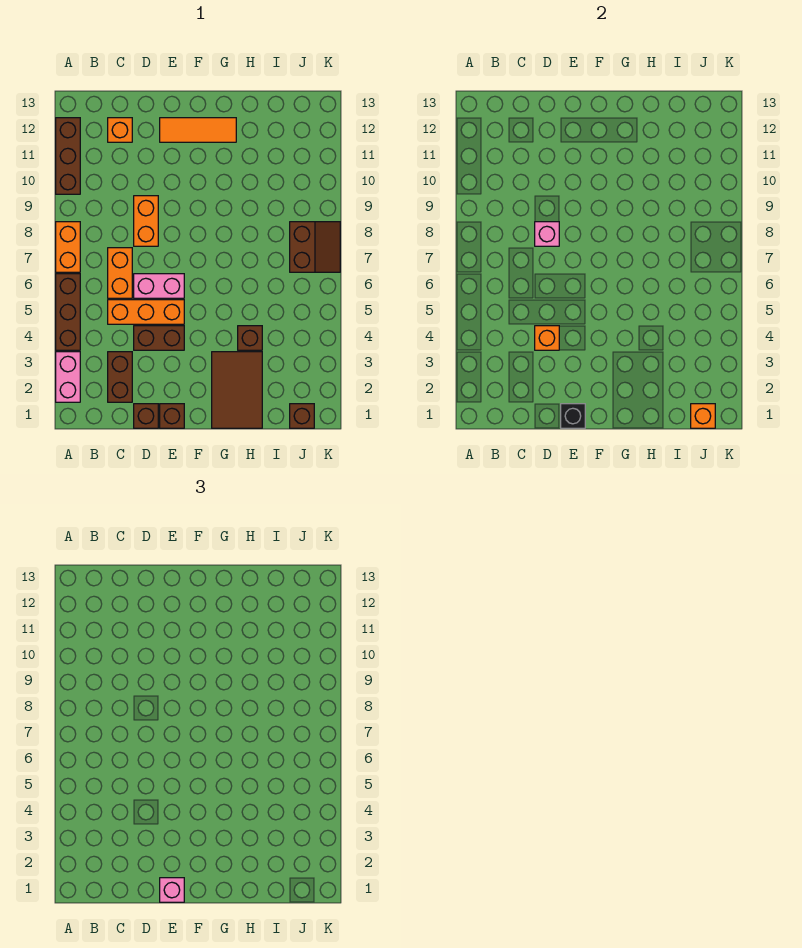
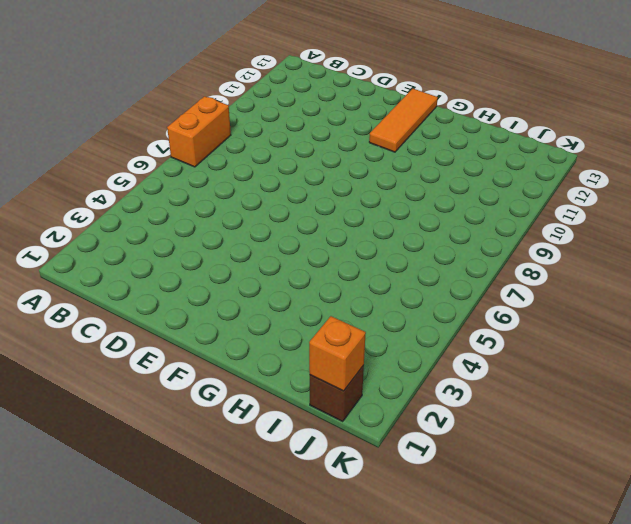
orange tile F11:F13 level 1 -> orange tile E12:G12 level 1
none -> pink brick A2:A3 level 1
none -> brown brick A4:A6 level 1
none -> brown brick A10:A12 level 1

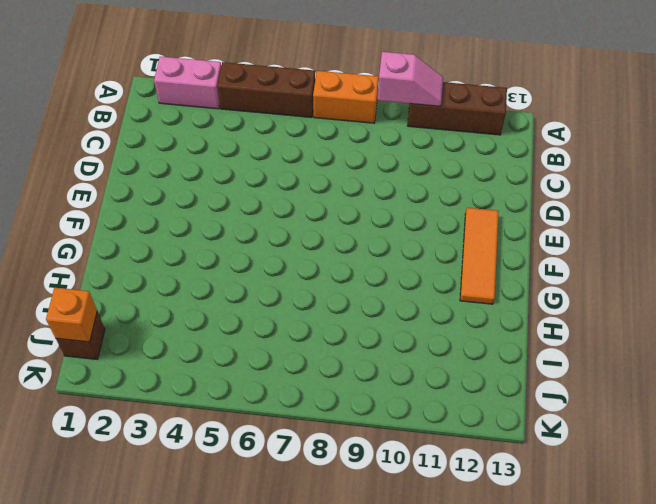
pink slope A9:A10 level 2 top 9 -> none
none -> brown brick C2:C3 level 1
none -> orange brick C5:E5 level 1
none -> orange brick C6:C7 level 1

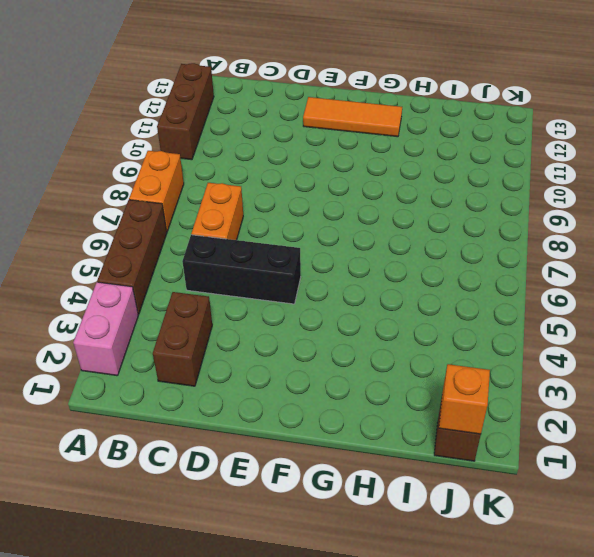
black brick C5:E5 level 1 -> orange brick C5:E5 level 1
none -> orange brick C12 level 1
none -> brown brick D1 level 1
none -> brown brick D4:E4 level 1

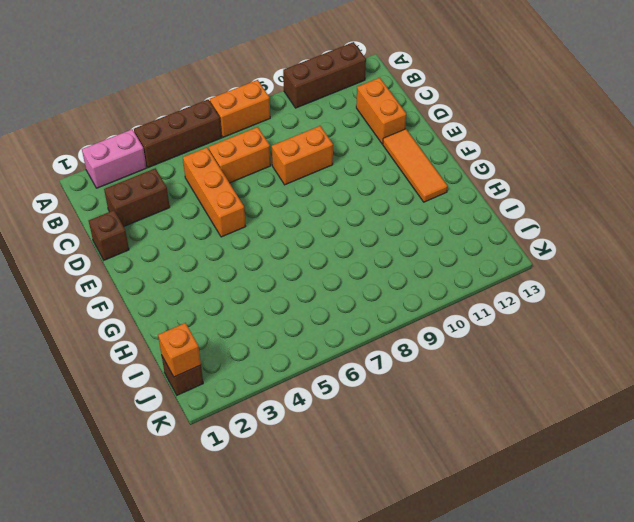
orange brick C12:D12 level 1 -> orange brick C12 level 1
none -> brown brick D4:E4 level 1
none -> pink brick D6:E6 level 1
none -> brown brick E1 level 1

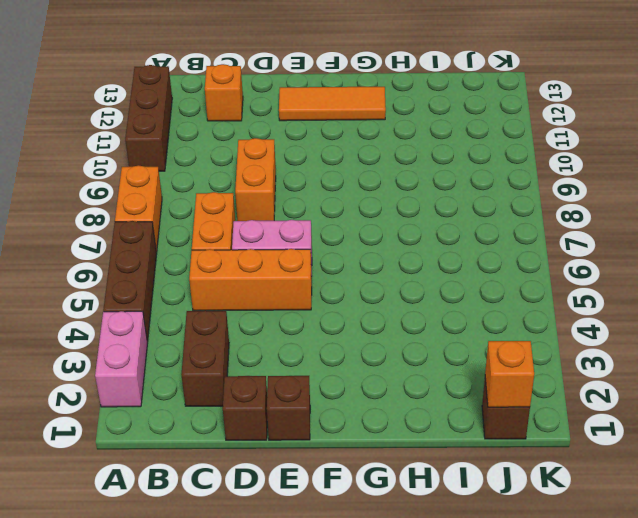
none -> brown brick D4:E4 level 1
none -> brown tile G1:H3 level 1
none -> brown brick H4 level 1

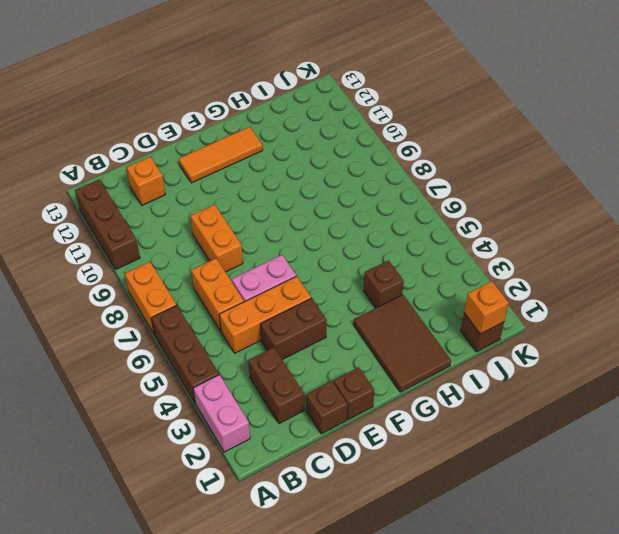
none -> brown slope J7:K8 level 1 top J
none -> orange brick D4 level 2
none -> pink brick D8 level 2

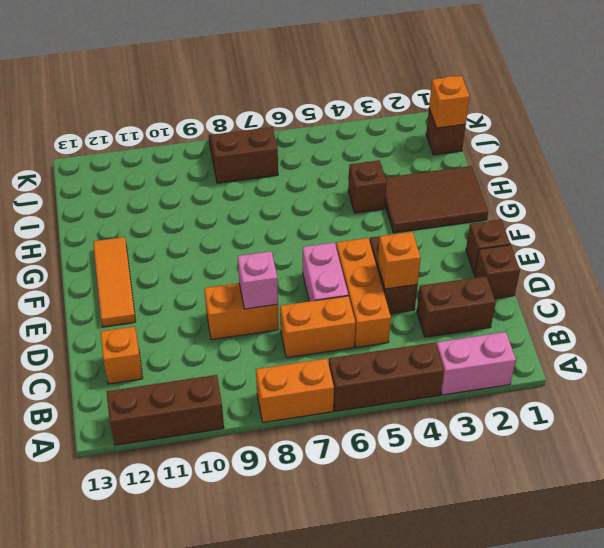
none -> black brick E1 level 2
none -> pink brick E1 level 3

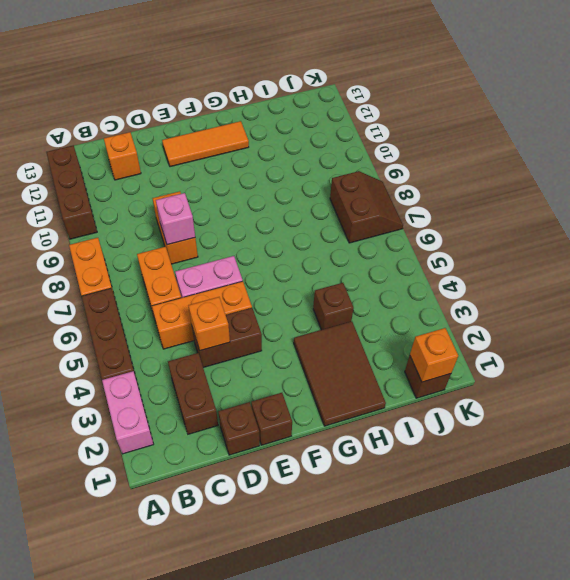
none -> black brick E1 level 2
none -> pink brick E1 level 3

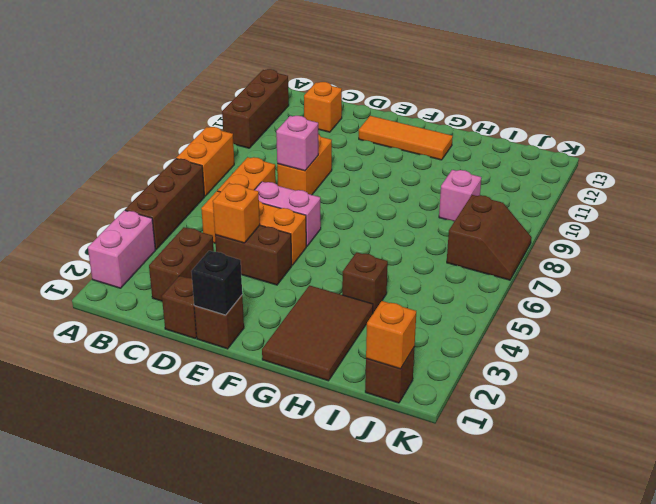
pink brick I9 level 1 -> pink brick E1 level 3

